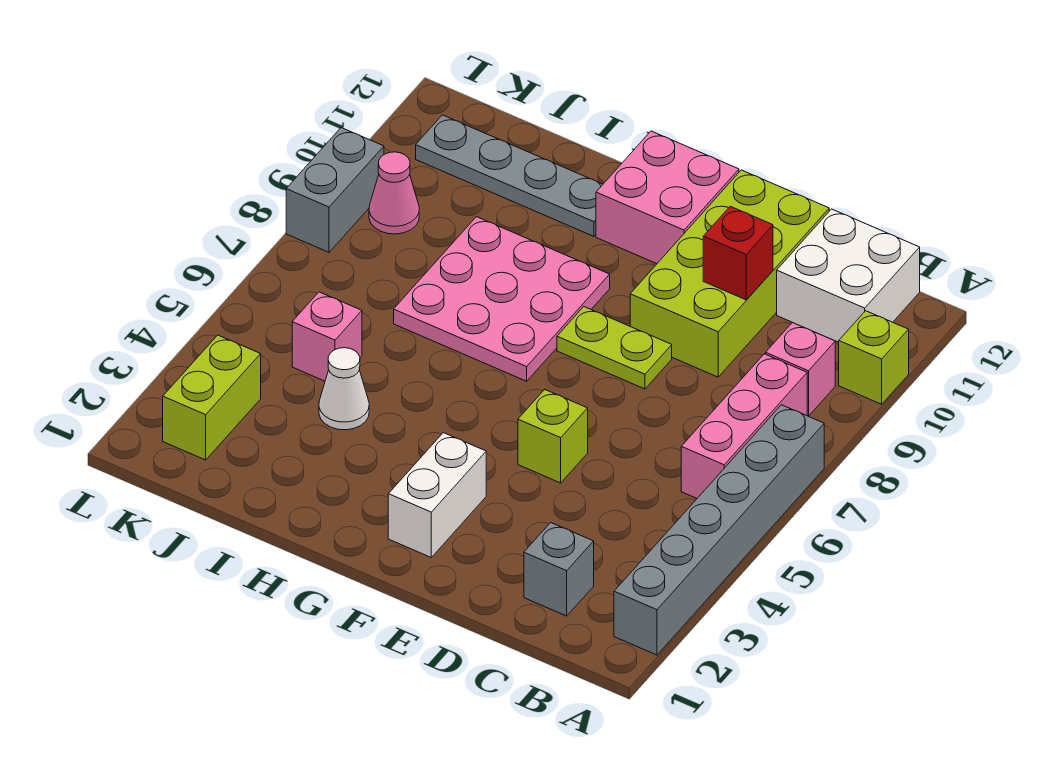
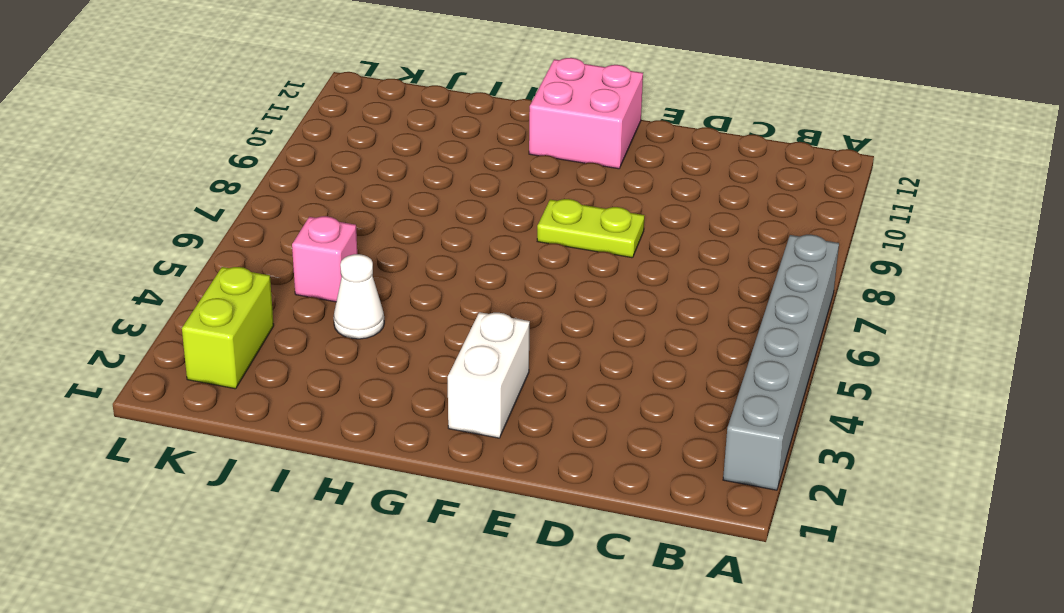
none -> lime brick A10 level 1
none -> pink brick B6:B8 level 1
none -> pink brick B9 level 1

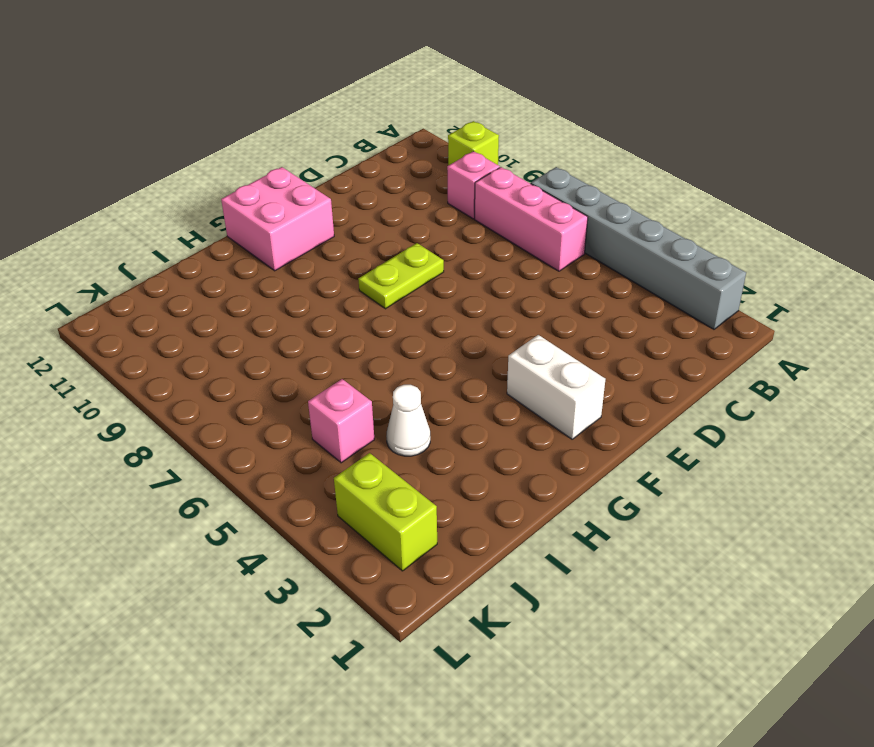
none -> white brick B11:C12 level 1
none -> grey brick C2 level 1
none -> lime brick D9:E12 level 1

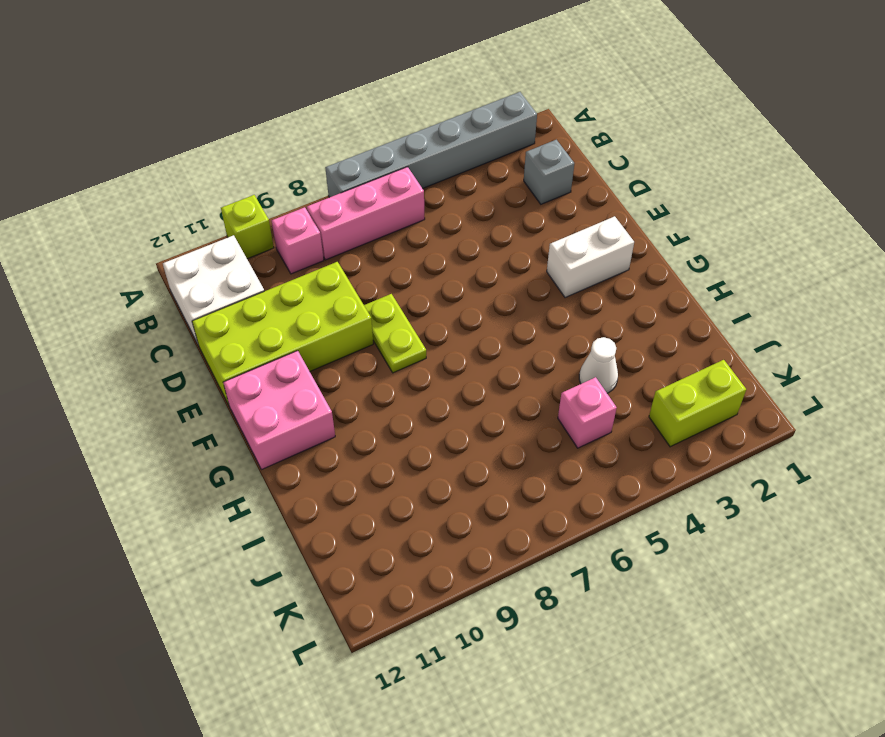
none -> lime brick E5 level 1
none -> pink plate G7:I9 level 1
none -> grey plate H11:K11 level 1

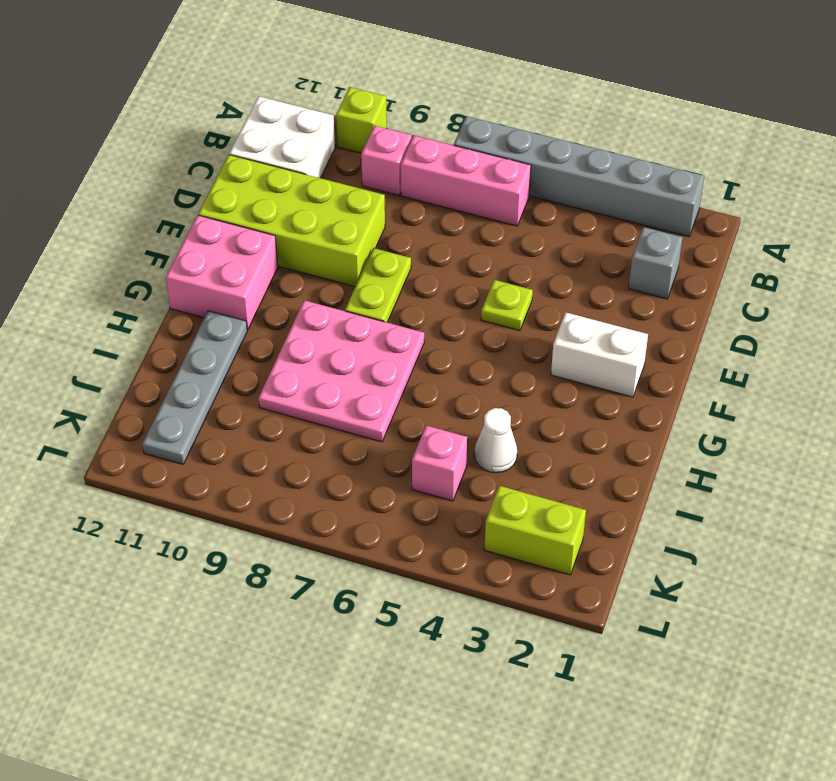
lime plate E5 level 1 -> lime brick E5 level 1
none -> pink cone K9 level 1
none -> grey brick L8:L9 level 1
none -> red brick D10 level 2

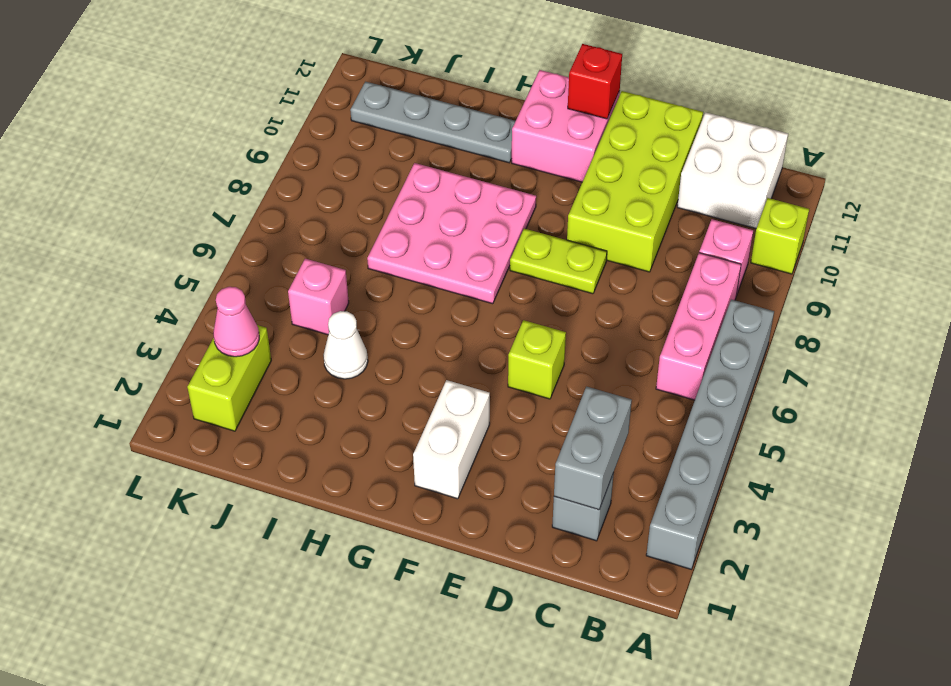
grey brick C2:C3 level 2 -> grey brick L8:L9 level 1
red brick F12 level 2 -> red brick D10 level 2
pink cone K3 level 2 -> pink cone K9 level 1

